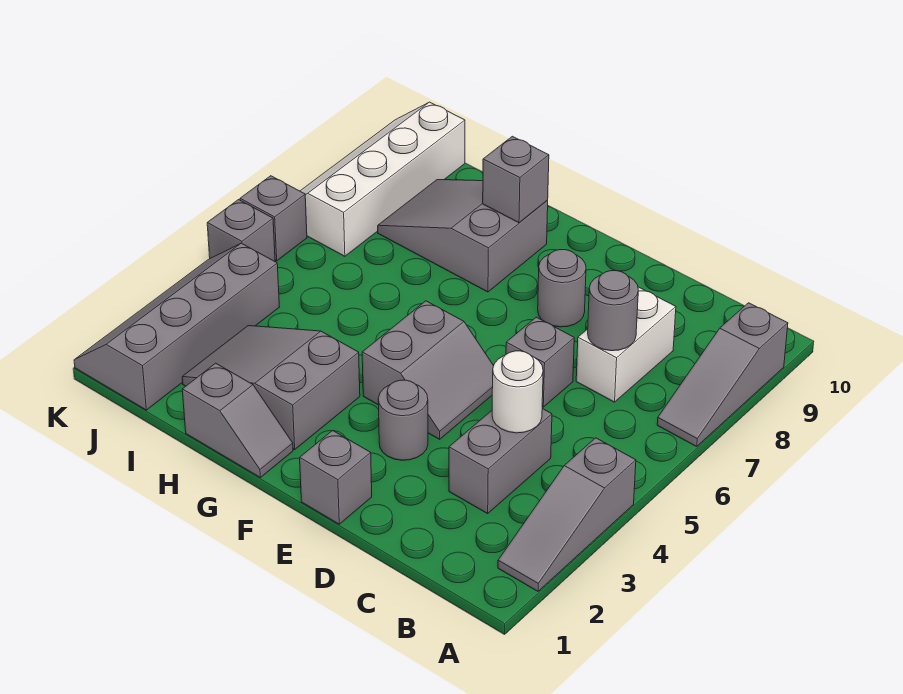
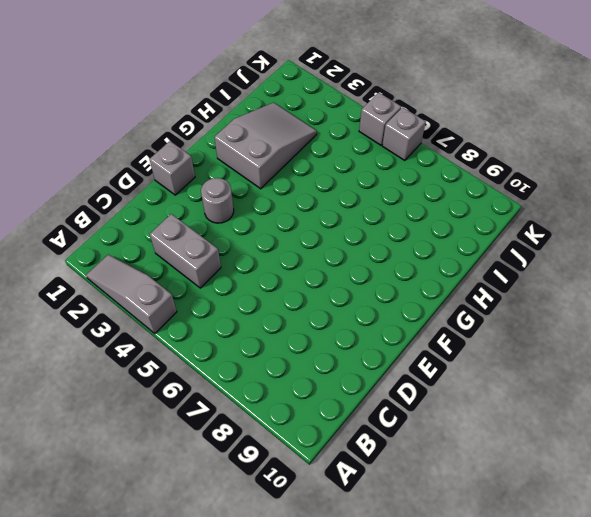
none -> grey slope A7:A9 level 1 top 9
none -> white brick C7:C8 level 1
none -> grey brick D6 level 1

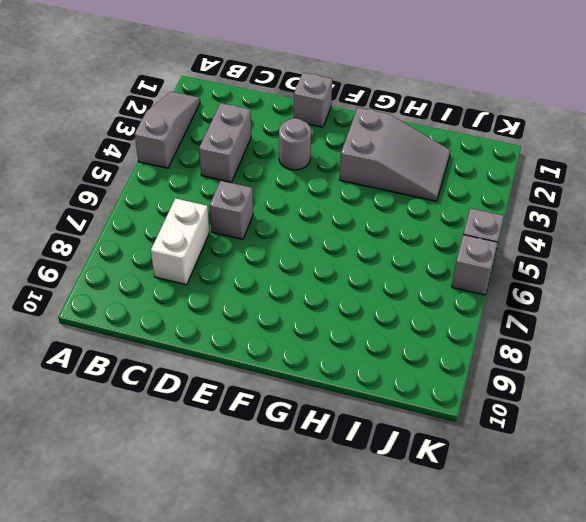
none -> grey slope A7:A9 level 1 top 9
none -> grey slope E4:F5 level 1 top F
none -> grey round brick E8 level 1

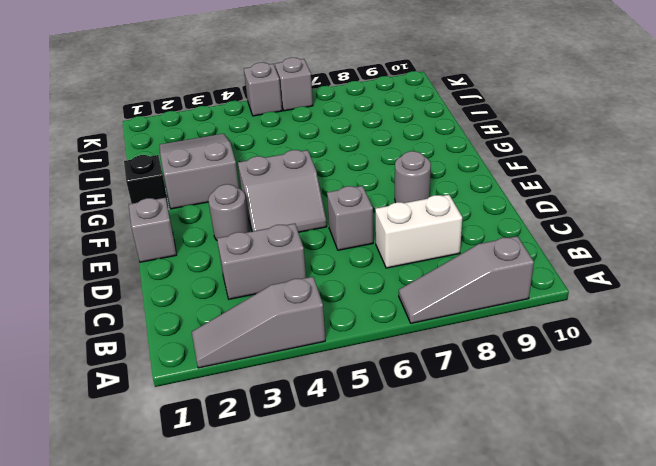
black brick G1 level 1 -> grey slope G1:H1 level 1 top H
none -> grey slope G8:I9 level 1 top G
none -> grey slope J1:K4 level 1 top J
none -> white slope J7:K10 level 1 top J

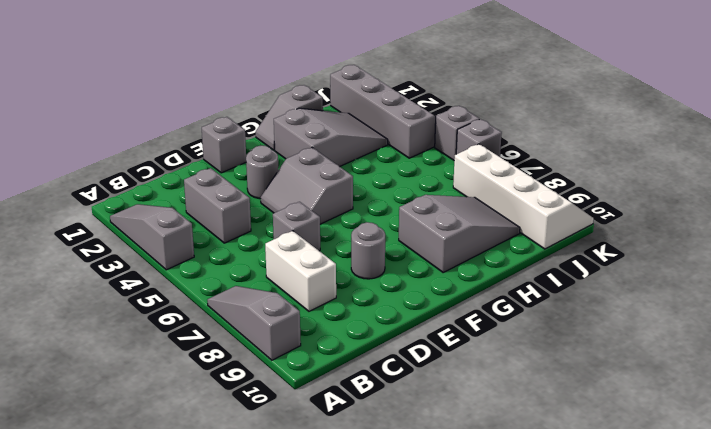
none -> white round brick C4 level 2
none -> grey round brick C7 level 2
none -> grey brick G9 level 2

